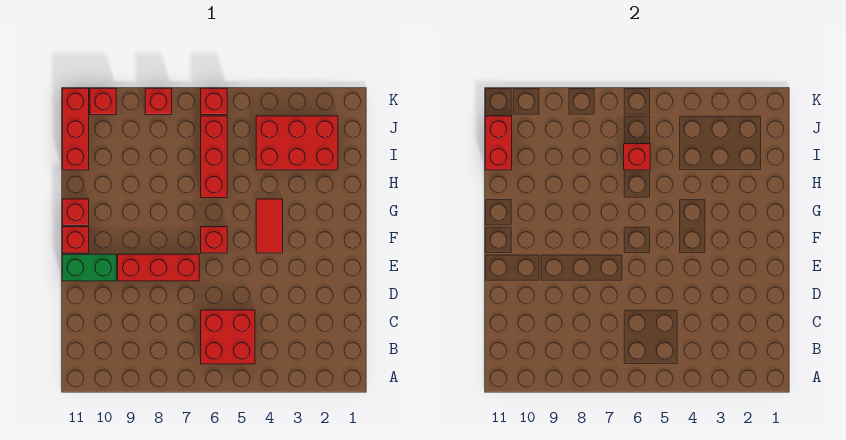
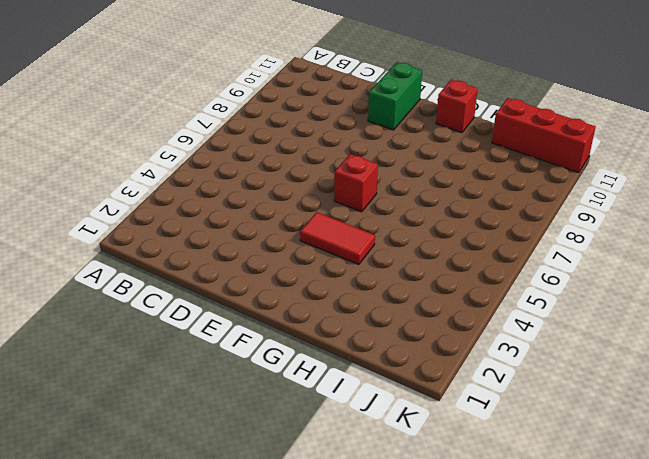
none -> red brick B5:C6 level 1
none -> red brick E7:E9 level 1
none -> red brick F11 level 1

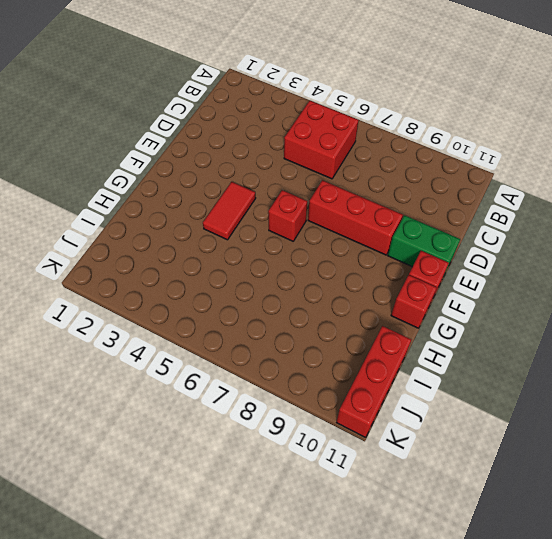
none -> red brick H6:J6 level 1
none -> red brick I2:J4 level 1
none -> red brick K6 level 1

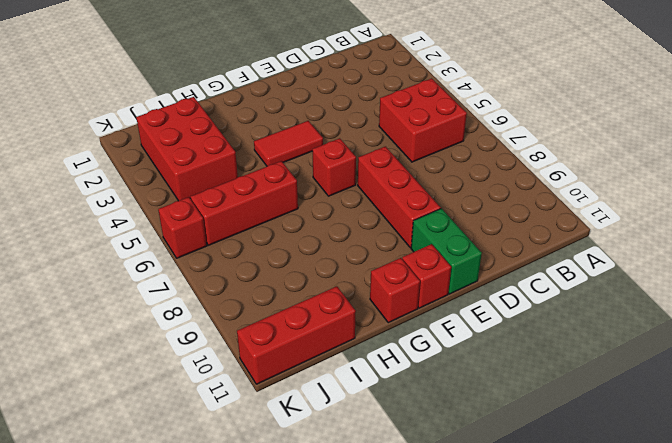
none -> red brick K8 level 1
none -> red brick K10 level 1
none -> red brick I6 level 2

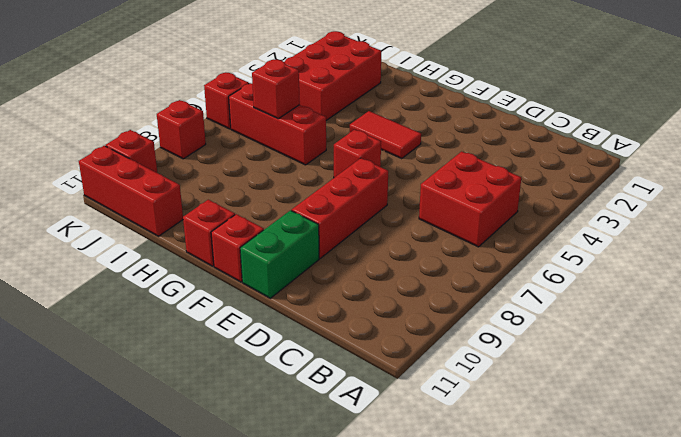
none -> red brick I11:J11 level 2

